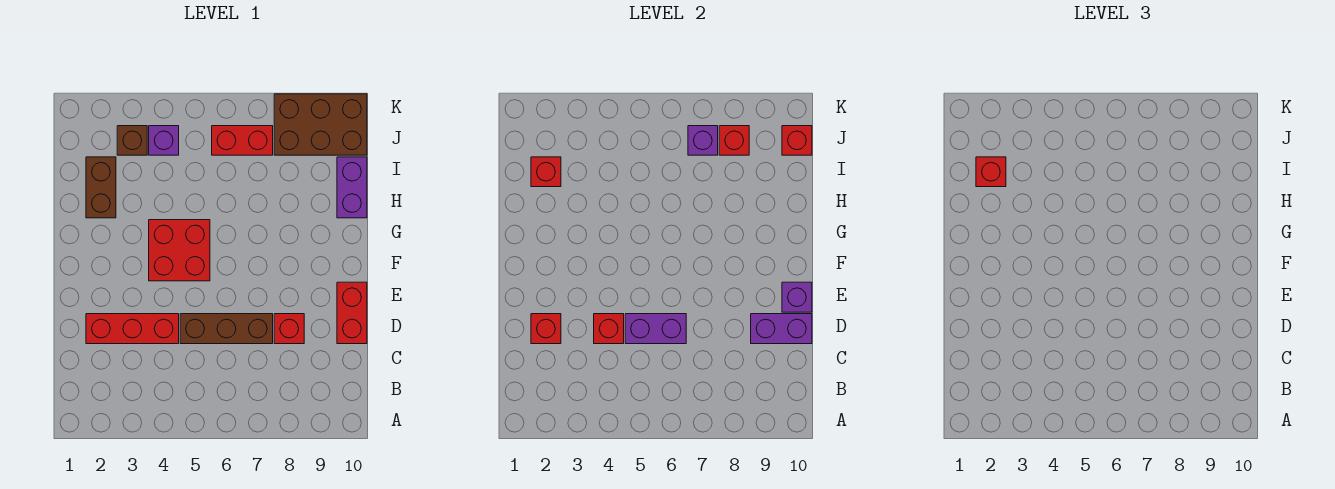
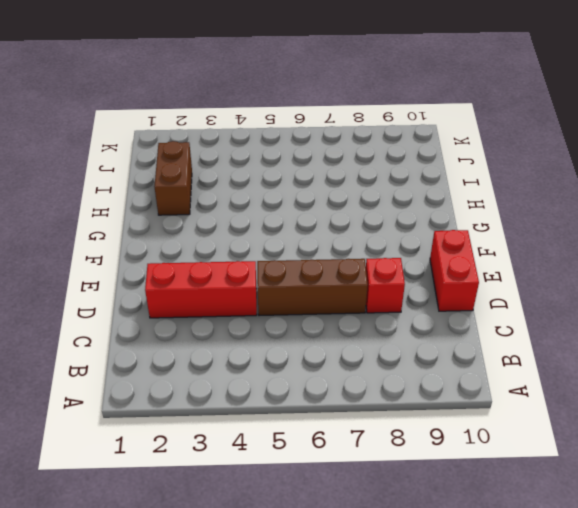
none -> red brick F4:G5 level 1
none -> purple brick H10:I10 level 1
none -> brown brick J3 level 1

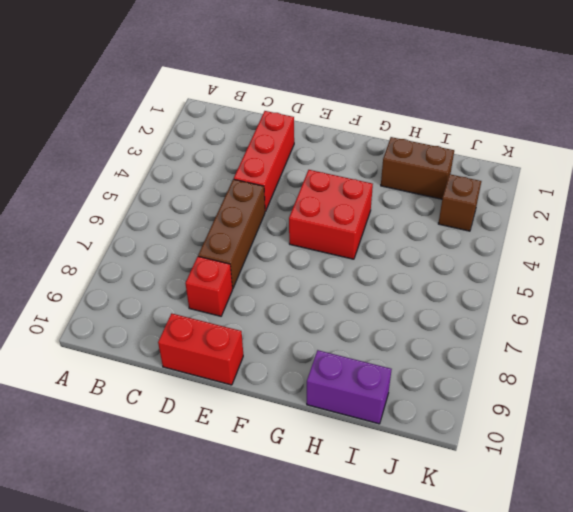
none -> purple brick J4 level 1
none -> red brick J6:J7 level 1
none -> brown brick J8:K10 level 1

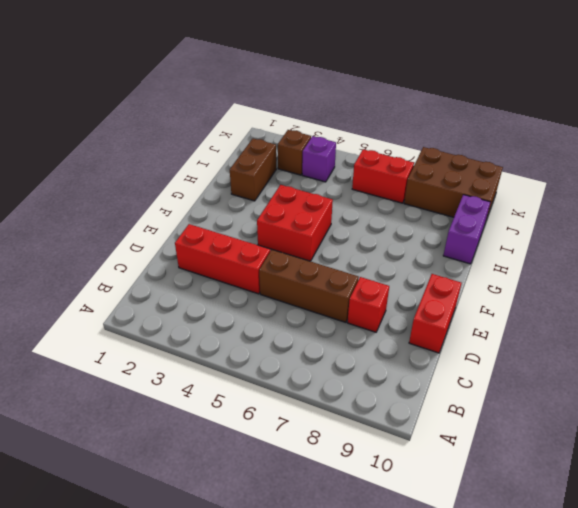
none -> red brick D2 level 2
none -> red brick D4 level 2
none -> purple brick D5:D6 level 2

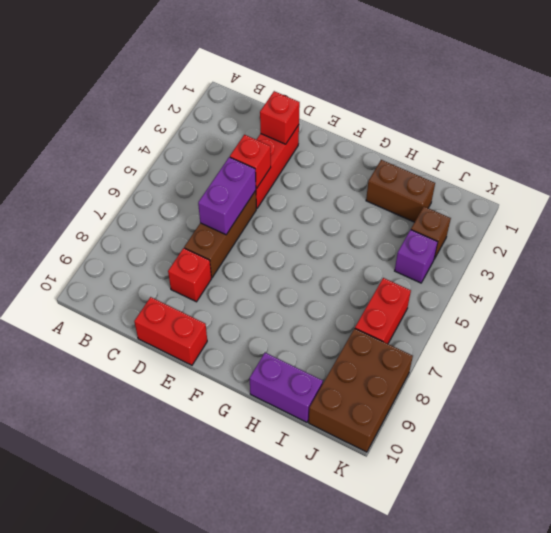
none -> red brick F4:G5 level 1
none -> purple brick D9:D10 level 2
none -> purple brick E10 level 2

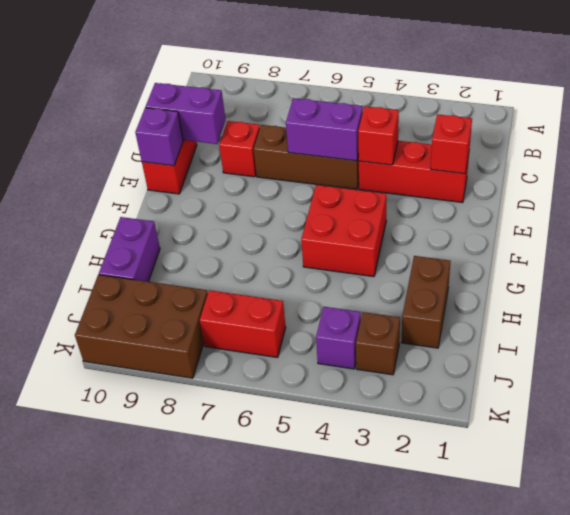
none -> red brick I2 level 2
none -> purple brick J7 level 2
none -> red brick J8 level 2

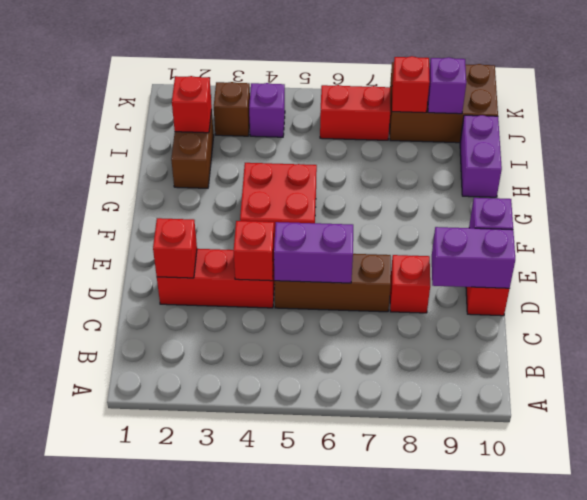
purple brick J9 level 2 -> purple brick J7 level 2
none -> red brick J10 level 2
none -> red brick I2 level 3

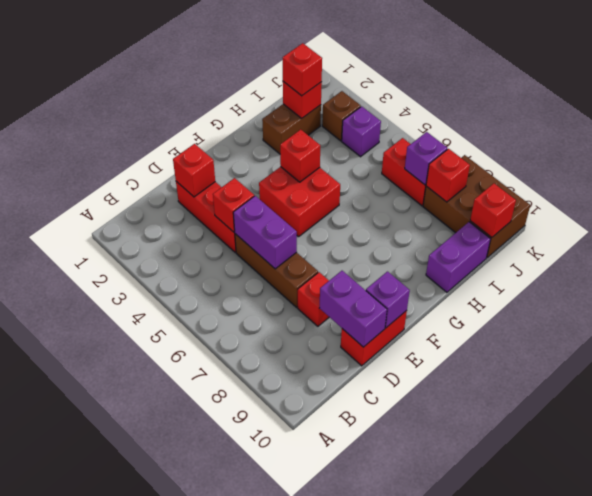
red brick G4 level 2 -> none

